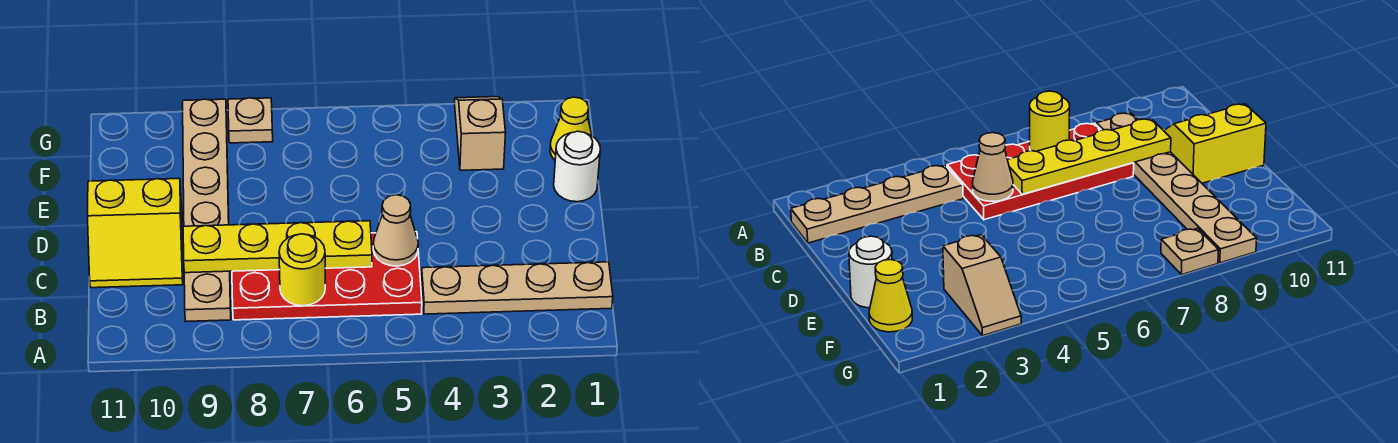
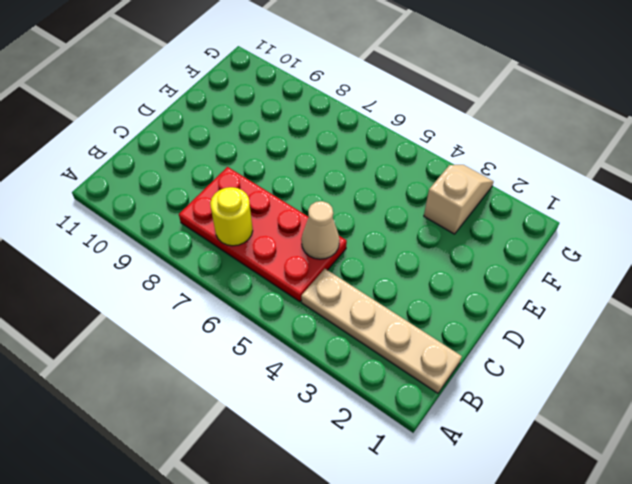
none -> tan plate B9:G9 level 1
none -> yellow slope C10:D11 level 1 top D

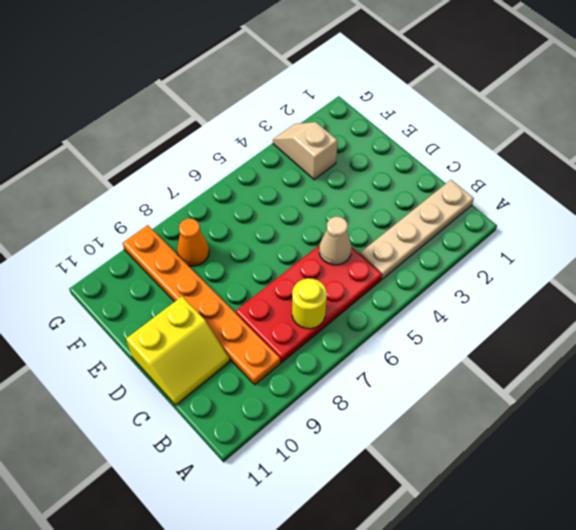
orange plate B9:G9 level 1 -> tan plate B9:G9 level 1
orange cone F8 level 1 -> none
none -> white round brick E1 level 1
none -> yellow cone F1 level 1

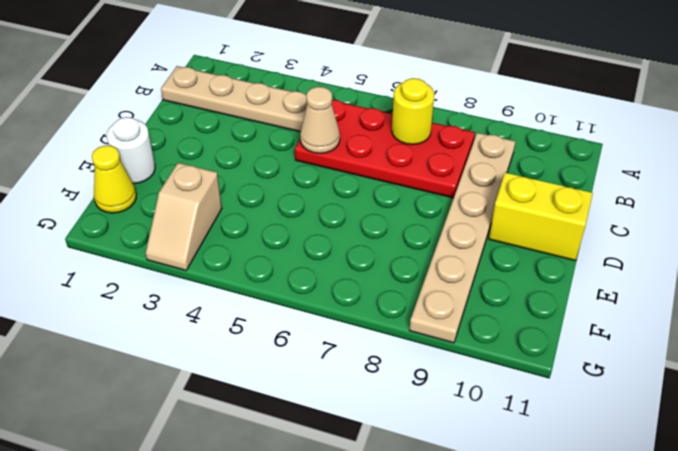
none -> tan plate G8 level 1
none -> yellow plate C6:C9 level 2

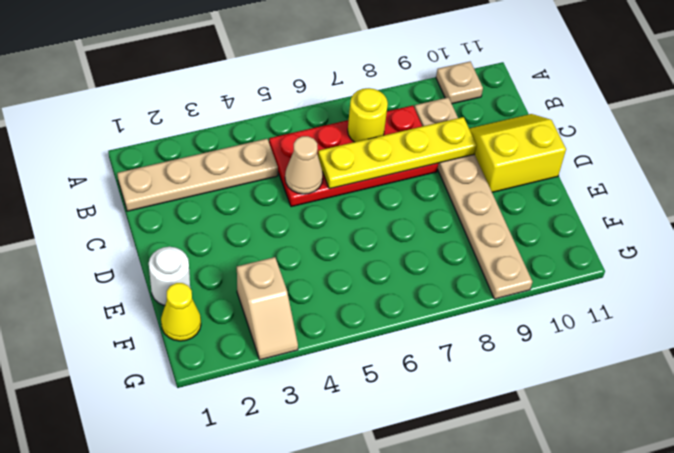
tan plate A10 level 1 -> tan plate G8 level 1

